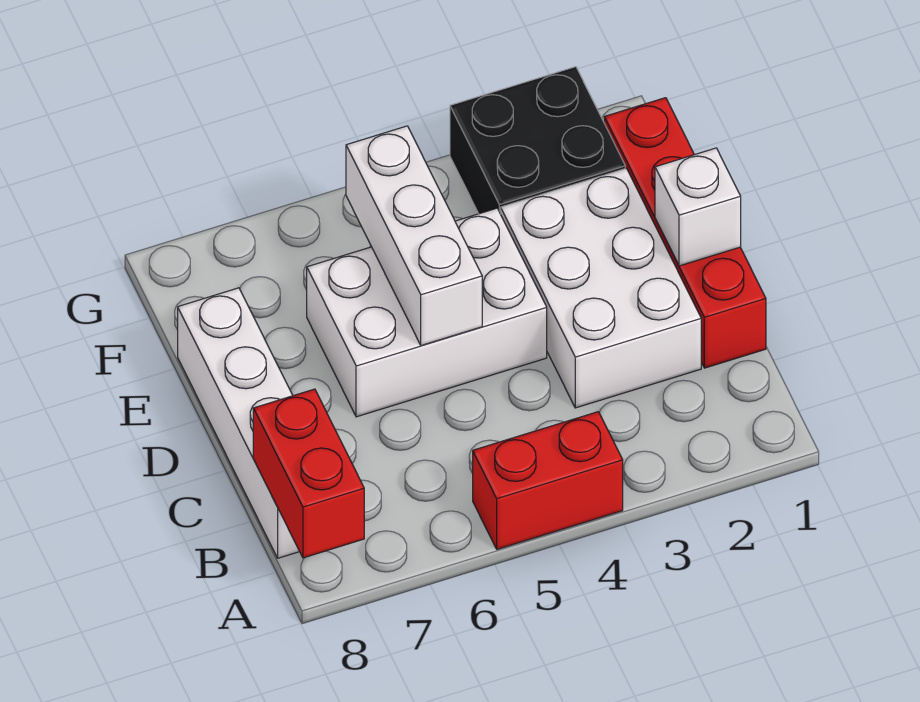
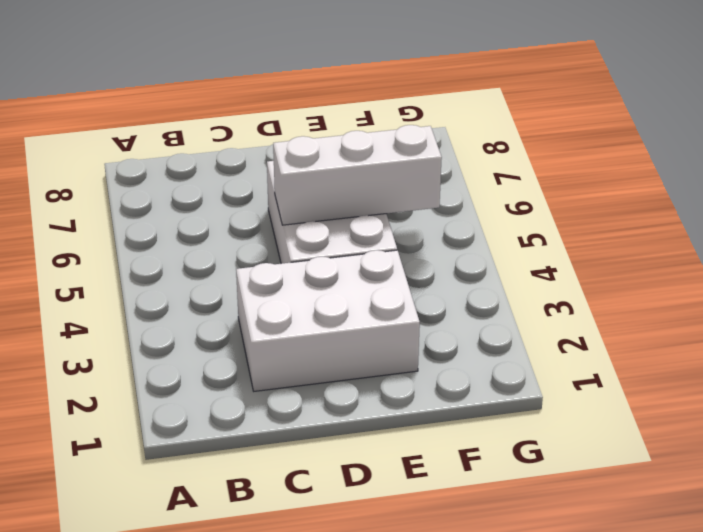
none -> red brick A4:A5 level 1
none -> white brick B8:E8 level 1

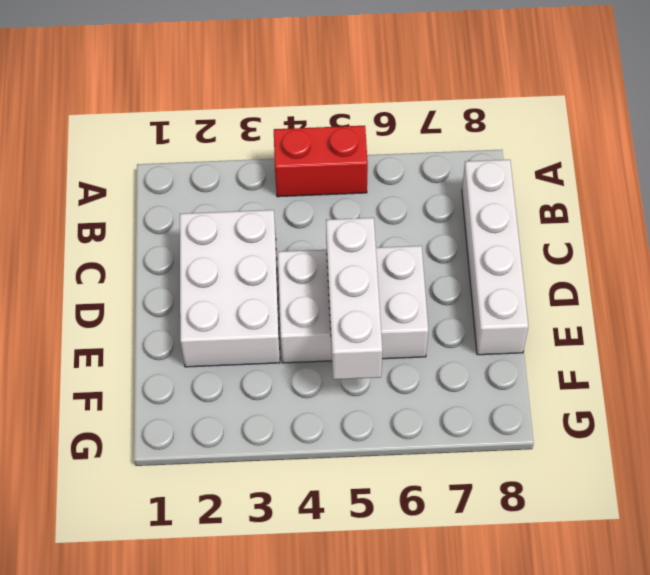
none -> red brick C1:F1 level 1
none -> black brick F2:G3 level 1

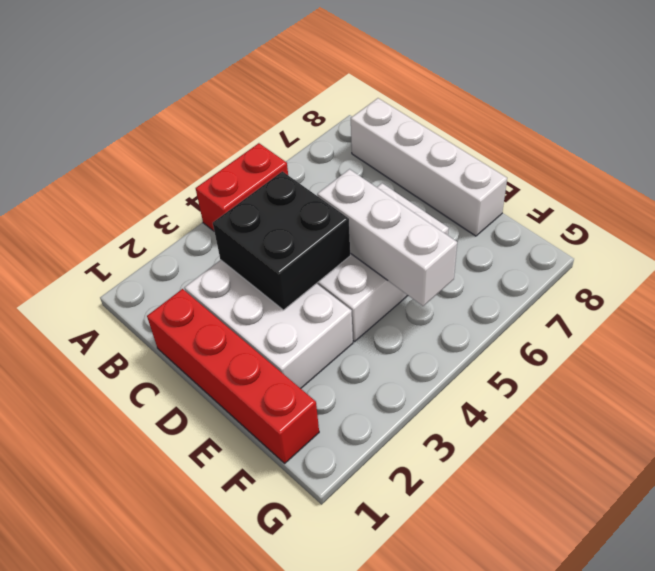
black brick C3:D4 level 2 -> black brick F2:G3 level 1
none -> red brick A8:B8 level 2
none -> white brick D1 level 2

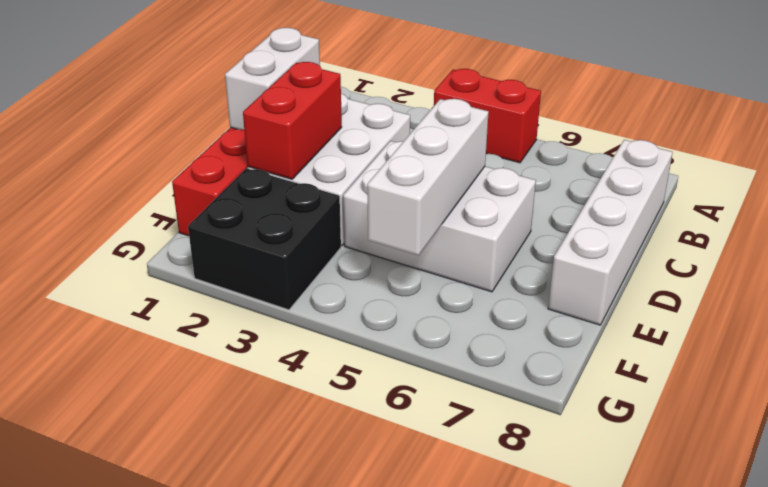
white brick C1:D1 level 2 -> white brick D1 level 2
red brick D2:E2 level 2 -> red brick A8:B8 level 2

